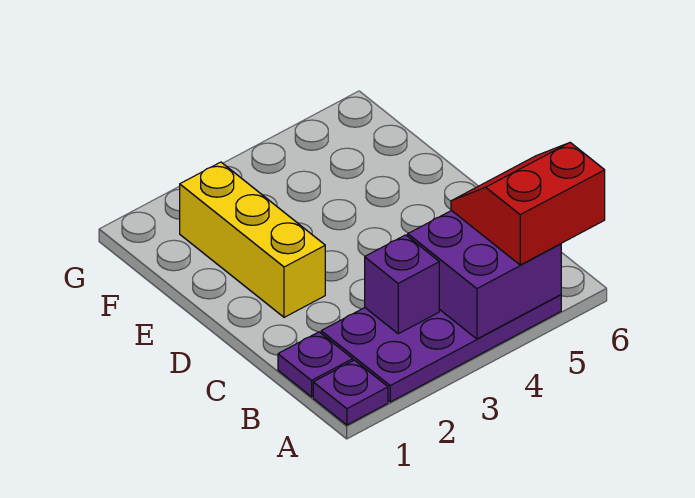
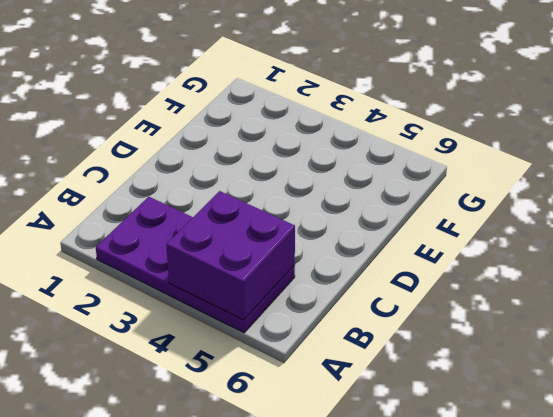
none -> purple plate A1 level 1
none -> purple plate B1 level 1

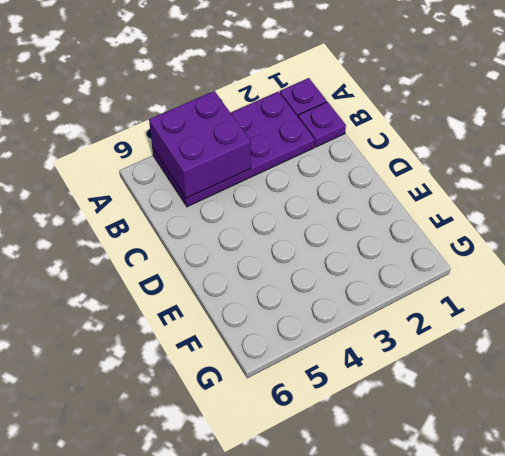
none -> yellow brick D2:F2 level 1
none -> purple brick B3 level 2

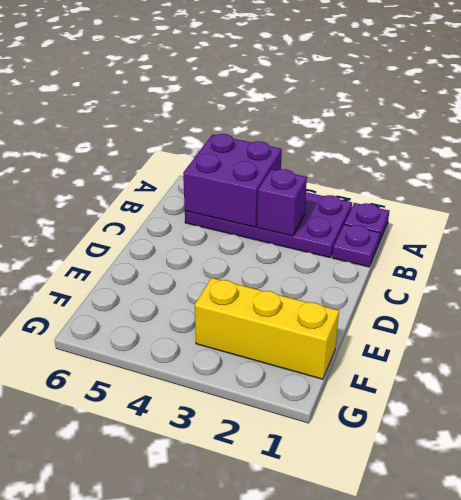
yellow brick F1:F3 level 1 -> yellow brick D2:F2 level 1
none -> red slope A5:B6 level 3 top A

